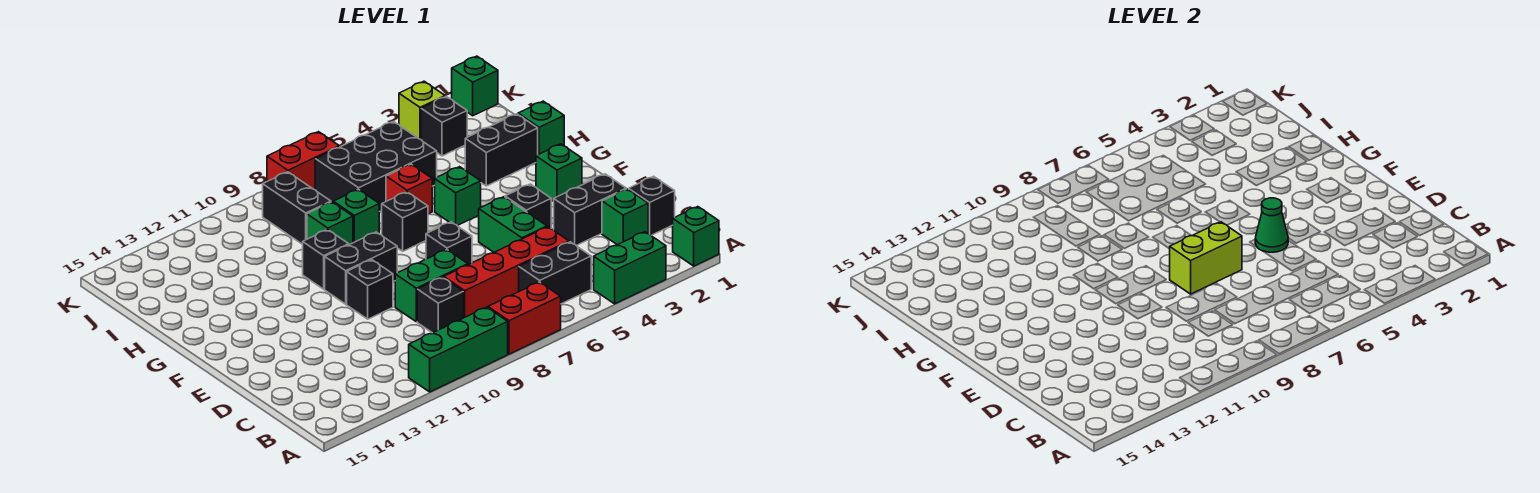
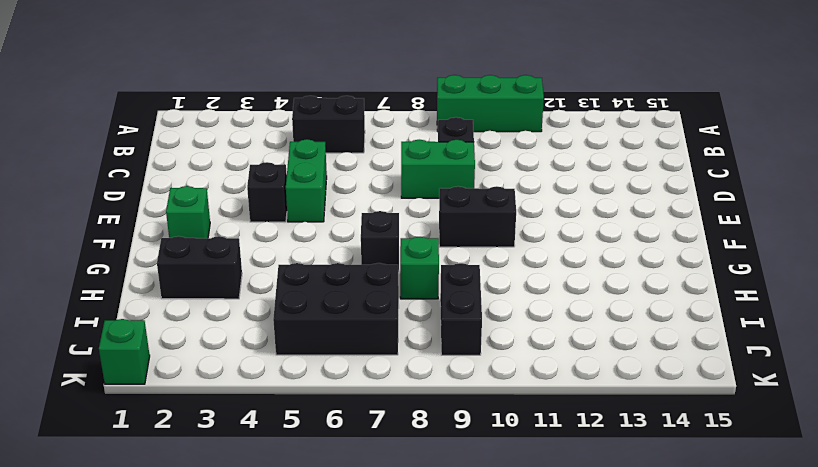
none -> green brick A1 level 1
none -> green brick A3:A4 level 1
none -> red brick A7:A8 level 1
none -> black brick C1 level 1

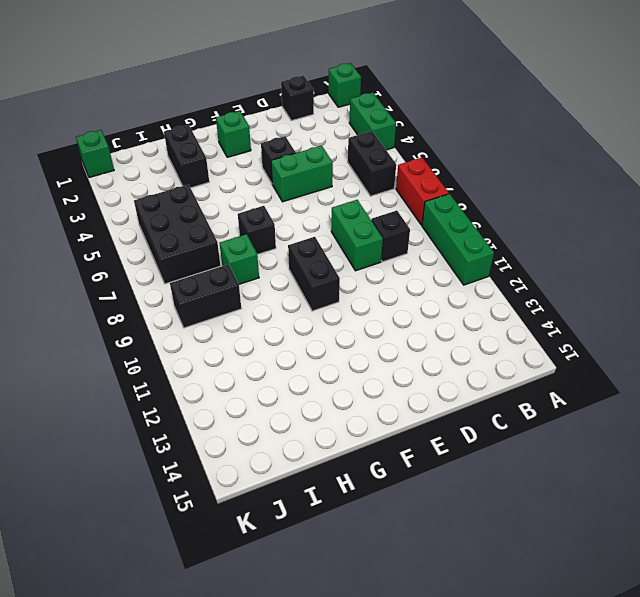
none -> green brick C2 level 1
none -> red brick C5:C8 level 1
none -> black brick D2:D3 level 1
none -> black brick E7 level 1

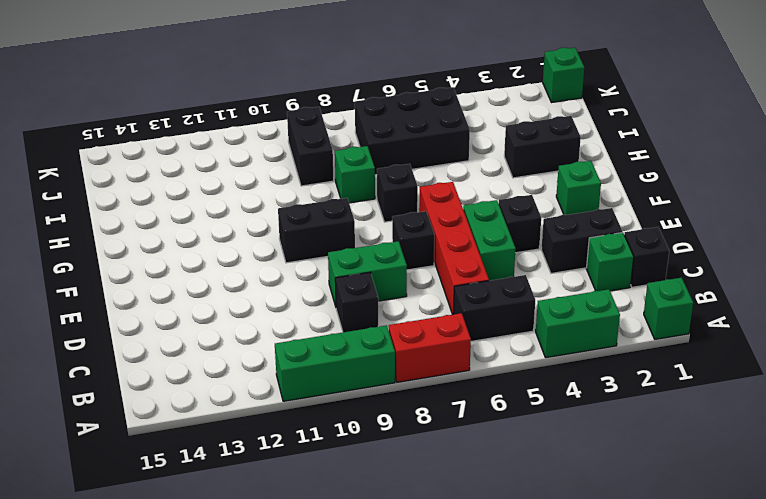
red brick C6:F6 level 1 -> red brick C5:C8 level 1
none -> black brick E10 level 1
none -> green brick G5 level 1
none -> black brick G10 level 1
none -> green brick H1 level 1

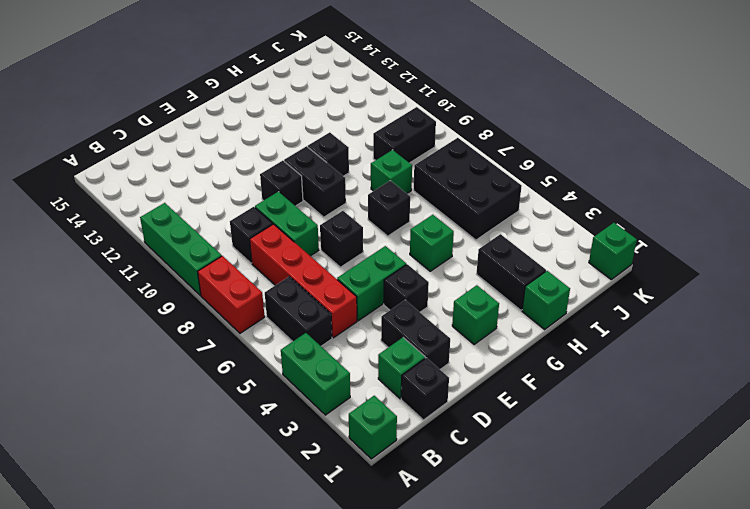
none -> red brick H6 level 1
none -> green brick H9 level 1
none -> black brick J3 level 1
none -> lime brick K3 level 1

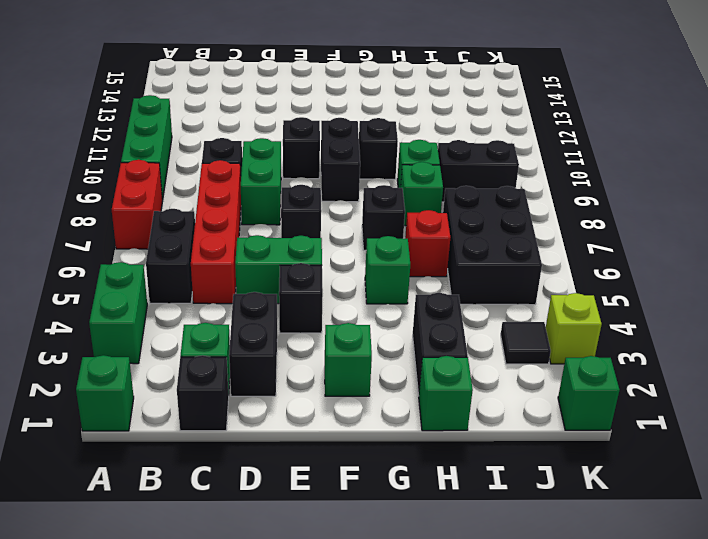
black tile J3 level 1 -> black brick J3 level 1
none -> red brick K7:K8 level 1
none -> green cone E5 level 2
none -> lime brick E7:E8 level 2

